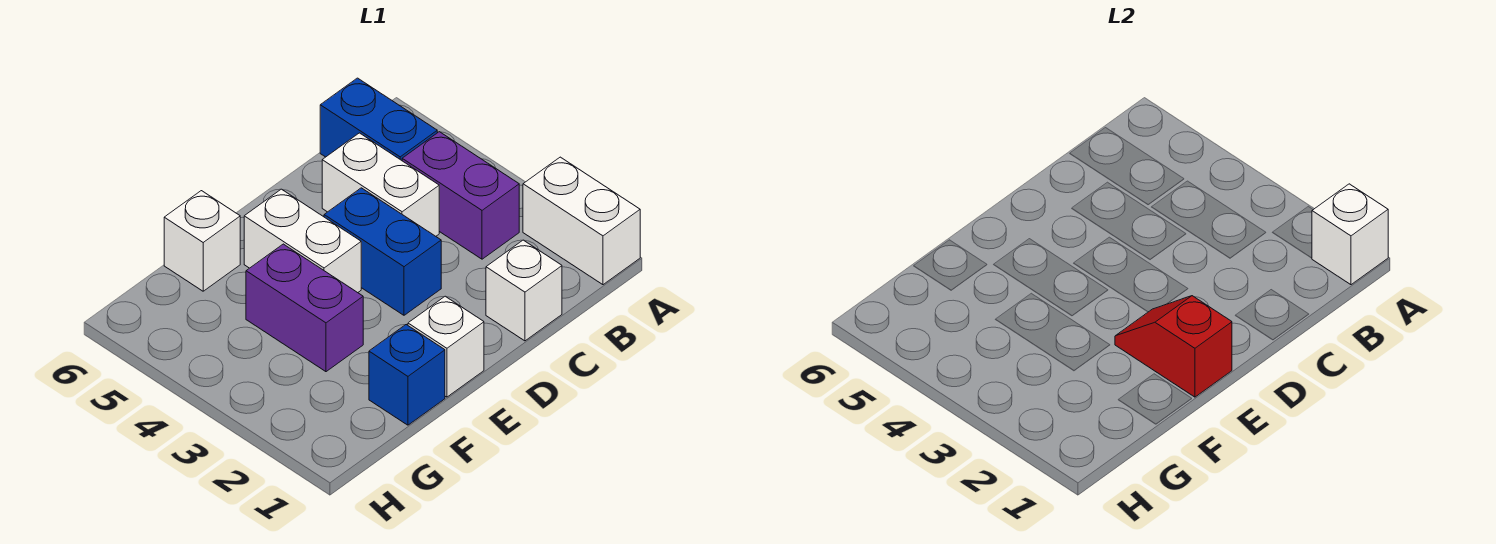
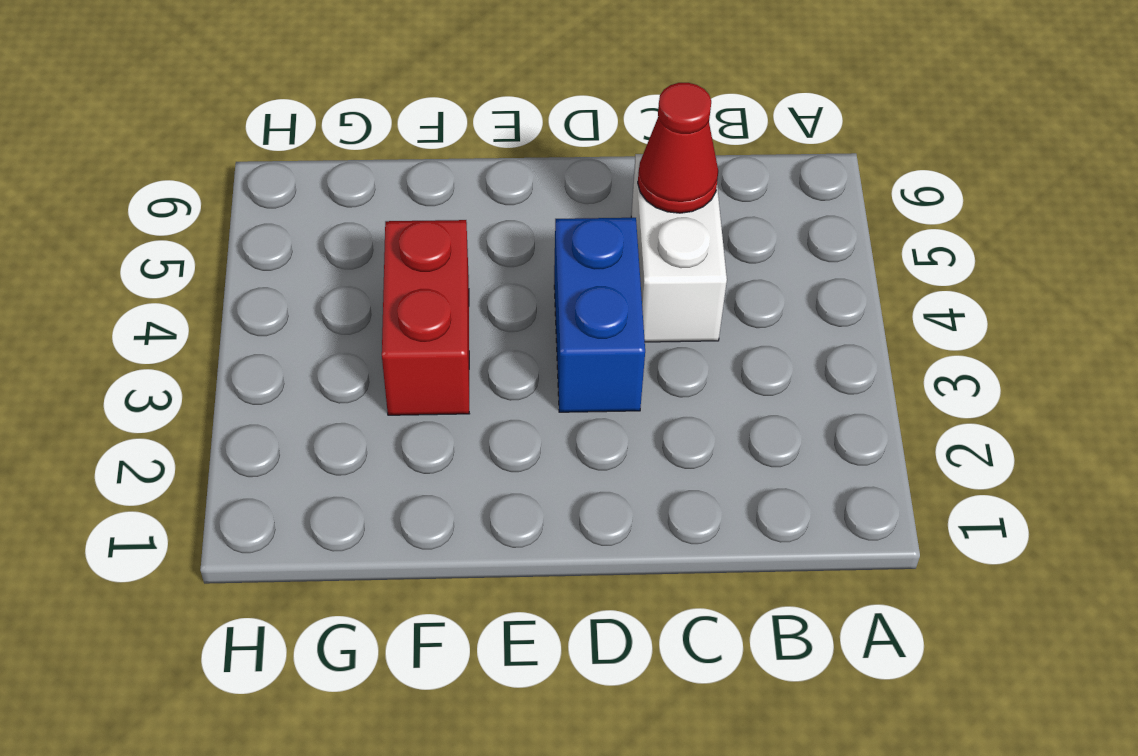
red cone C5 level 2 -> none
red brick F3:F4 level 1 -> purple brick F3:F4 level 1
none -> white brick A1:A2 level 1
none -> purple brick B3:B4 level 1
none -> blue brick B5:B6 level 1

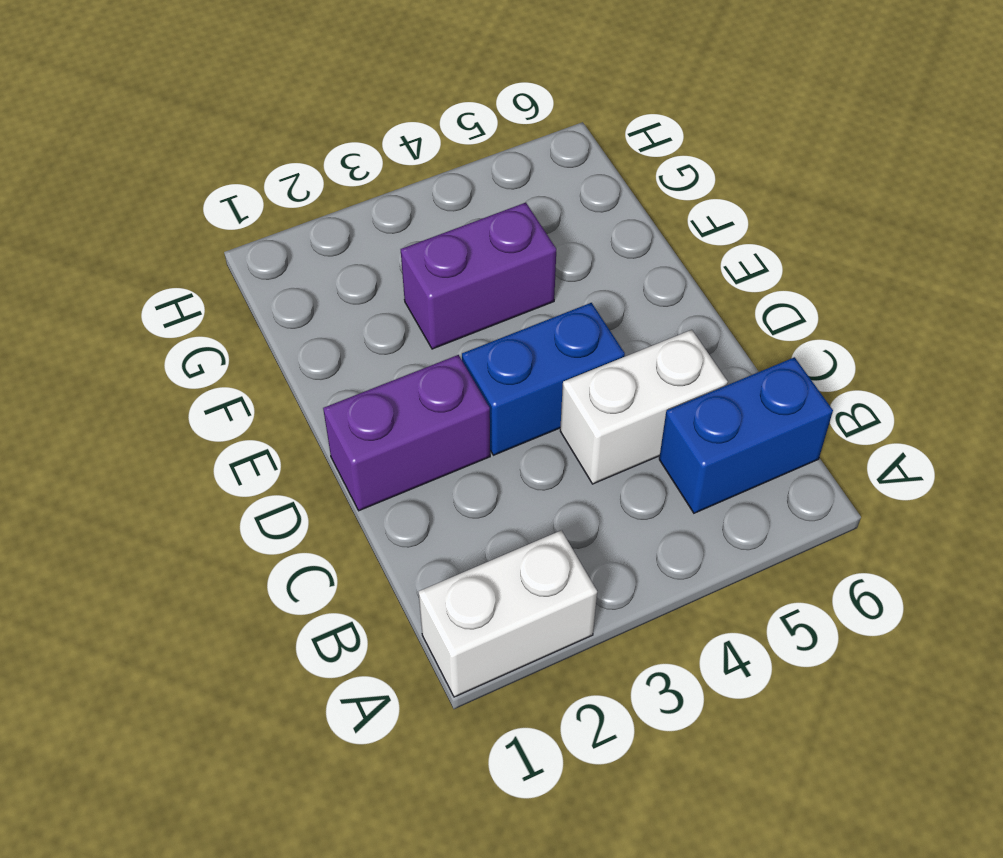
purple brick D1:D2 level 1 -> purple brick B3:B4 level 1
none -> white brick C1 level 1
none -> white brick E1 level 1
none -> white brick E4:E5 level 1

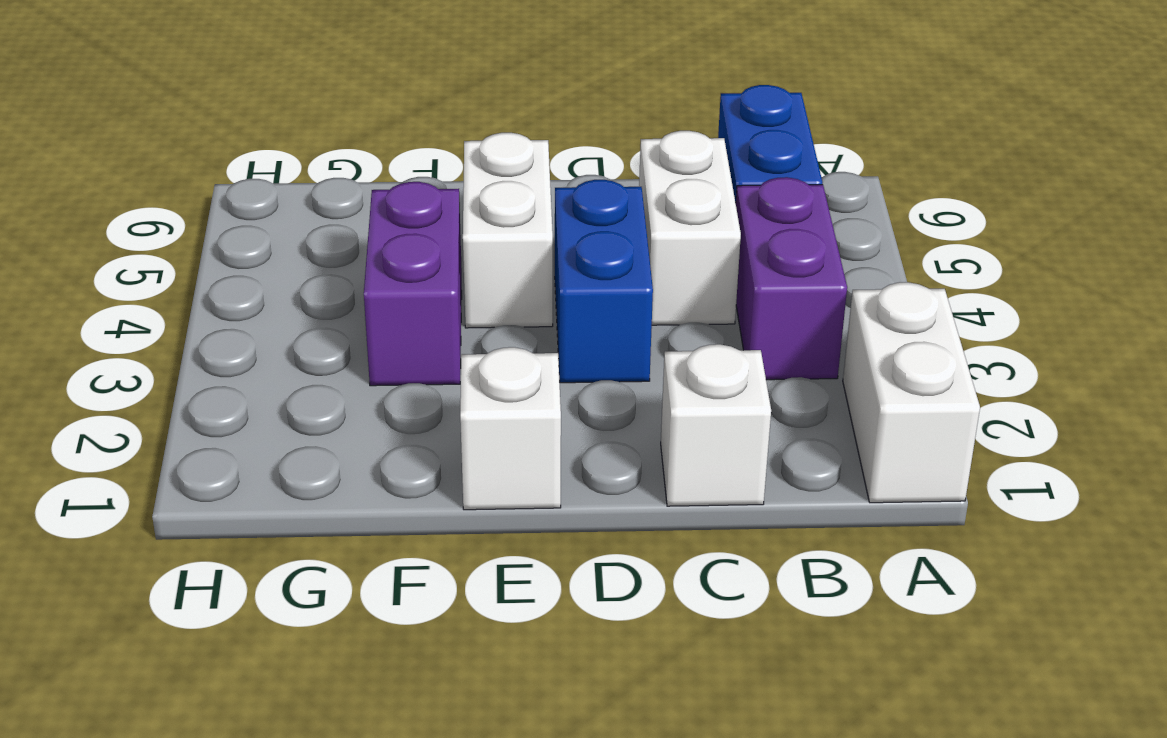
none -> blue brick F1 level 1
none -> white brick F6 level 1
none -> white brick A1 level 2

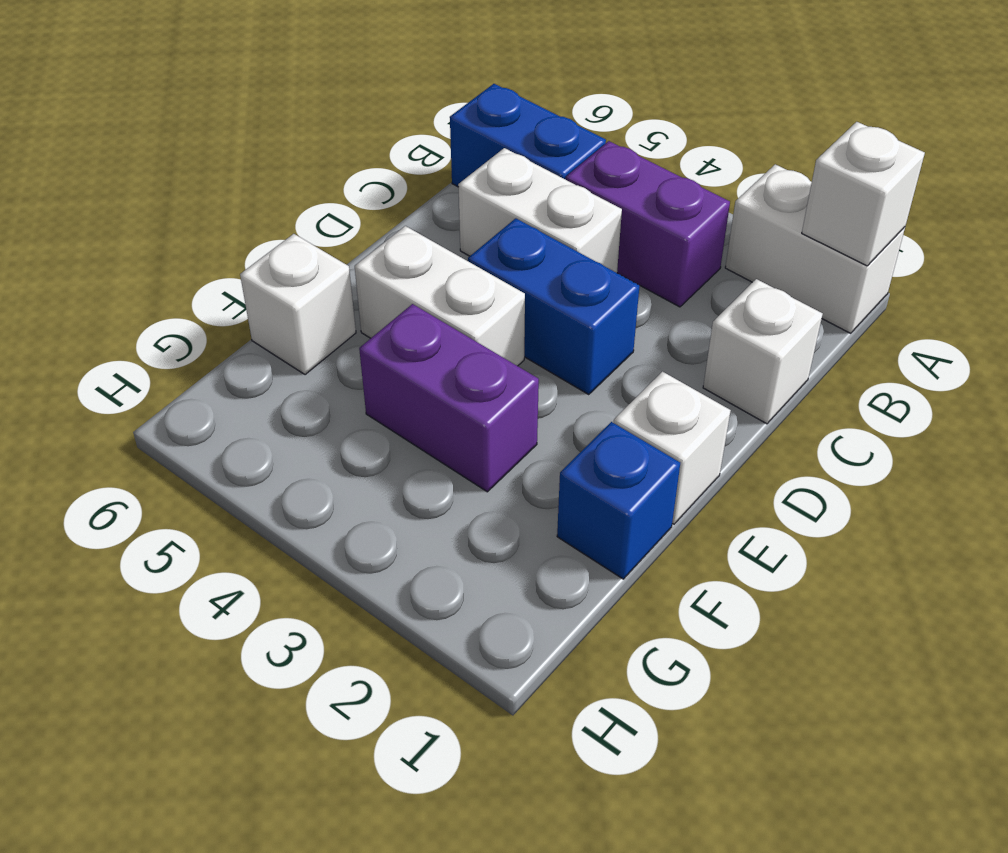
none -> red slope E1:E2 level 2 top 1

